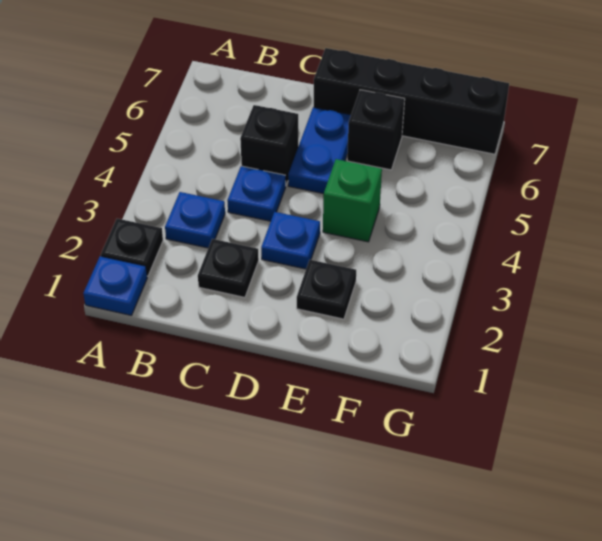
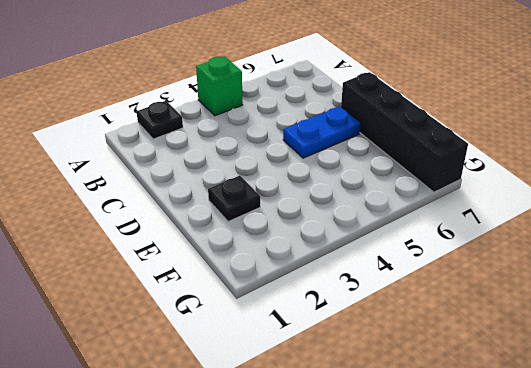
green brick A4 level 1 -> green brick E4 level 1
none -> blue plate A1 level 1
none -> blue plate B3 level 1
none -> black plate C2 level 1

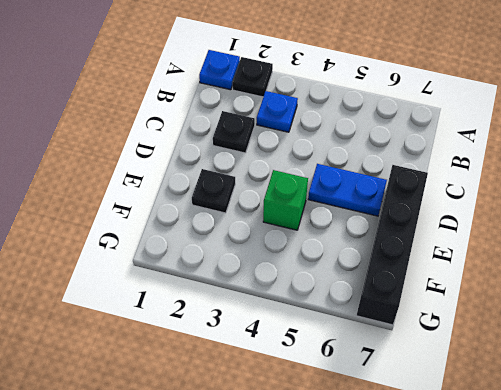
none -> blue plate C4 level 1
none -> black brick C5 level 1
none -> blue plate D3 level 1

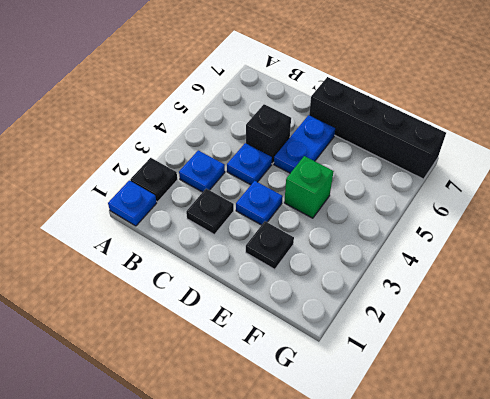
none -> black brick E6 level 1

